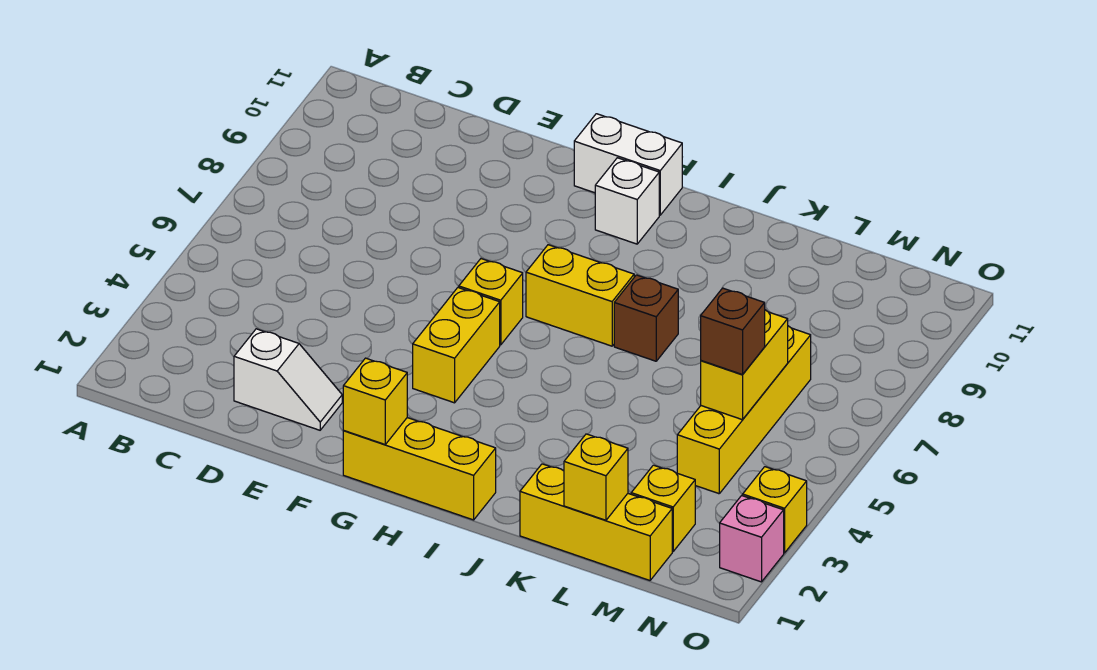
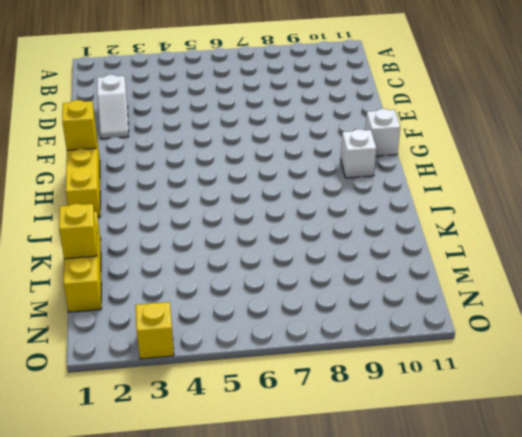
white brick G11 level 1 -> white brick G11:H11 level 1
none -> yellow brick G4:G5 level 1
none -> yellow brick G6 level 1
none -> yellow brick H7:I7 level 1

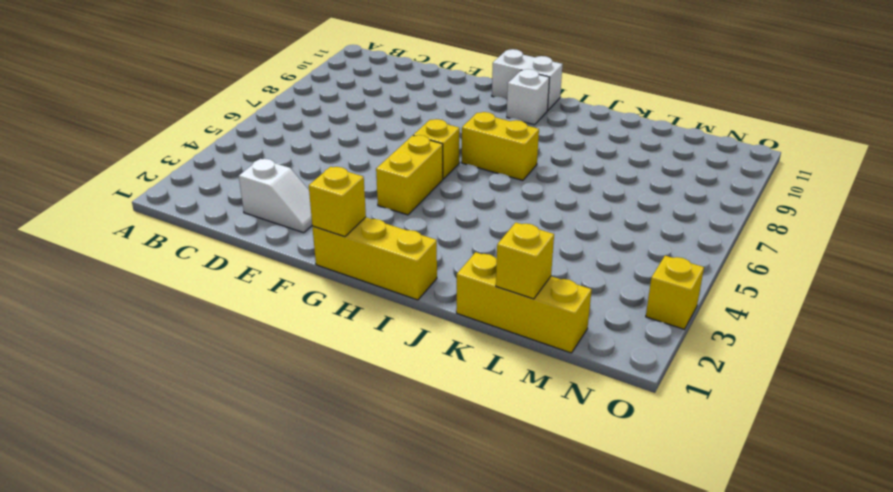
none -> brown brick J7 level 1
none -> yellow brick M2 level 1
none -> yellow brick M4:M7 level 1

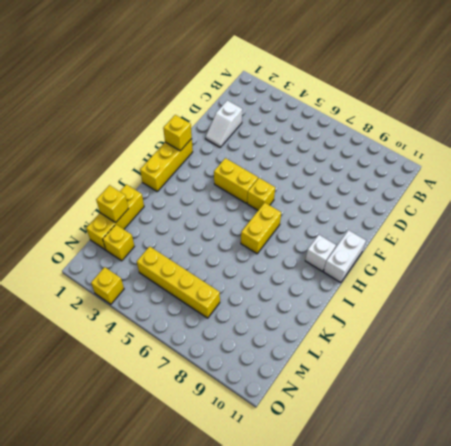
none -> brown brick J7 level 1
none -> pink brick O2 level 1
none -> yellow brick M5:M6 level 2

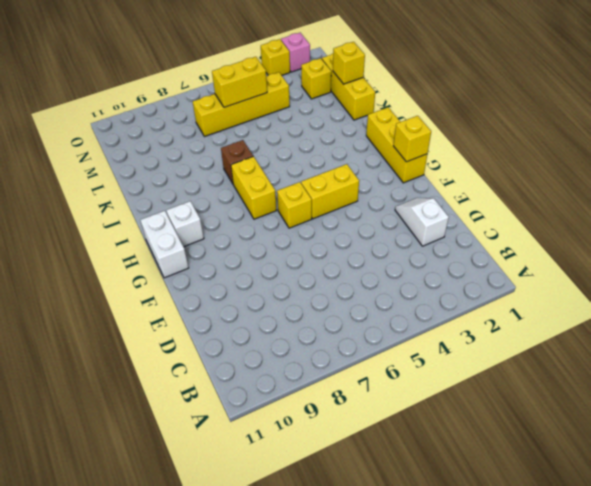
none -> brown brick M5 level 3

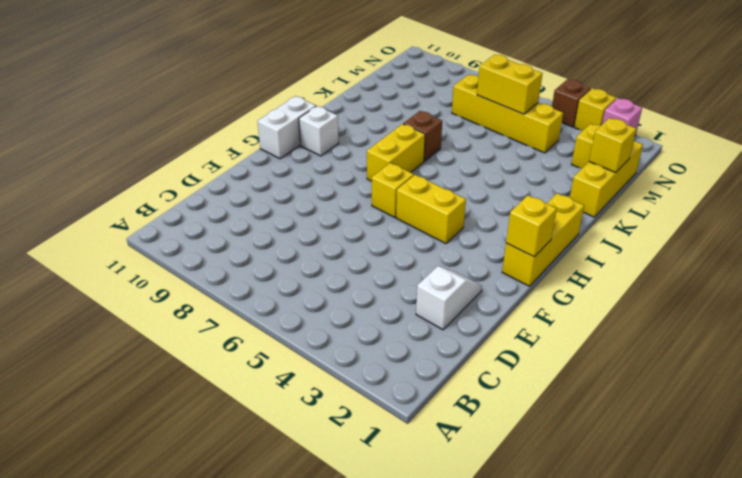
brown brick O4 level 1 -> brown brick M5 level 3

